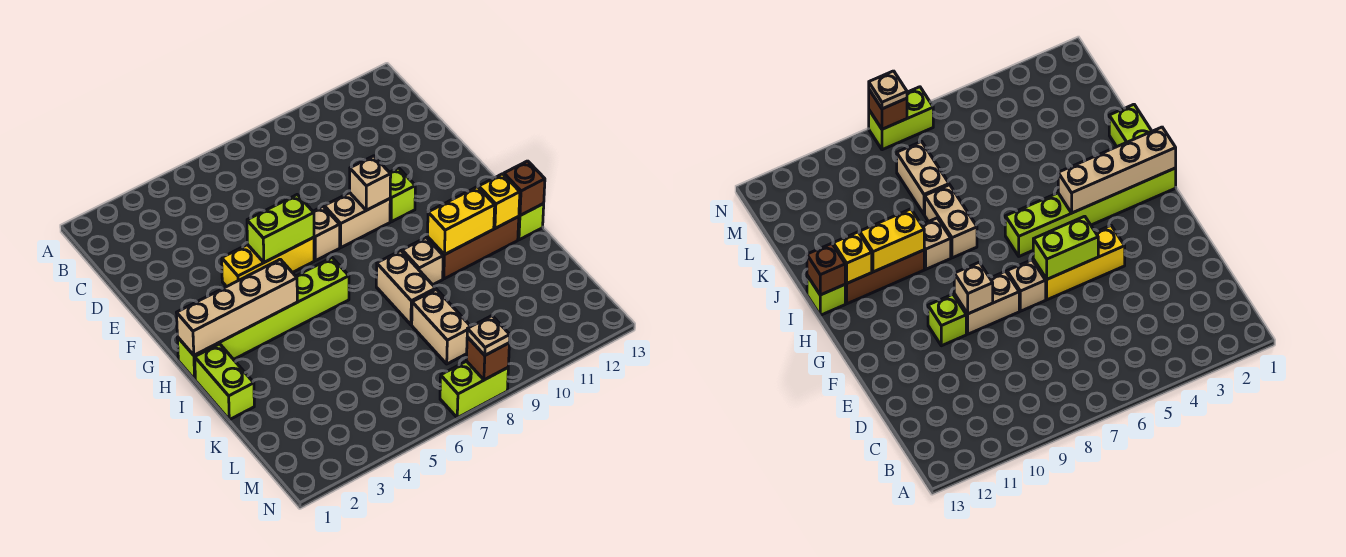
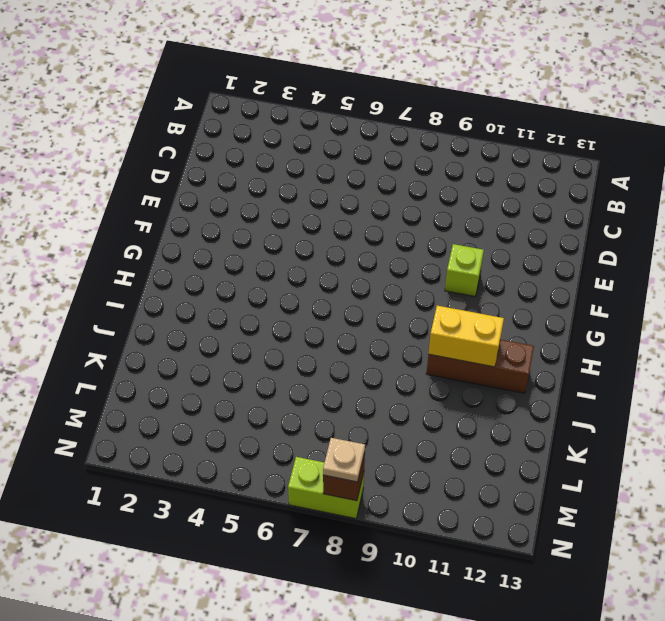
none -> yellow brick F4:F6 level 1
none -> tan brick F7 level 1
none -> tan brick F8:F9 level 1

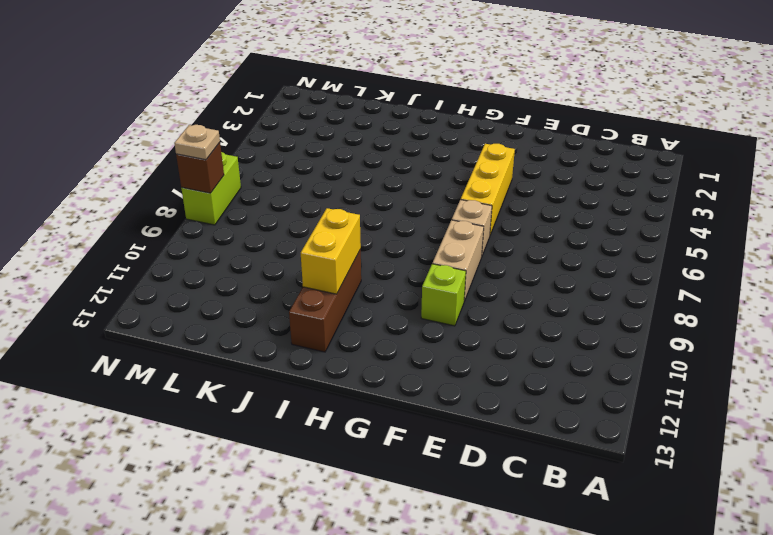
none -> lime brick H1:H6 level 1
none -> lime brick I1:J1 level 1
none -> tan brick I8:J8 level 1

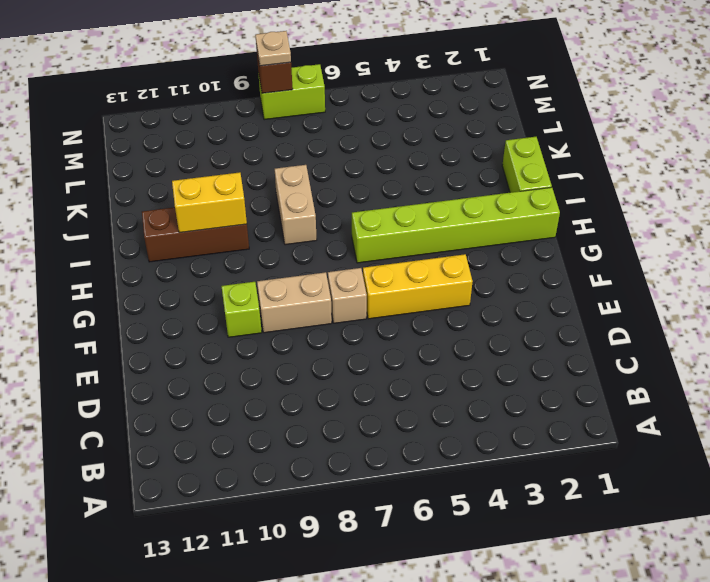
none -> tan brick I9 level 1
none -> lime brick I13 level 1
none -> tan brick K8:L8 level 1

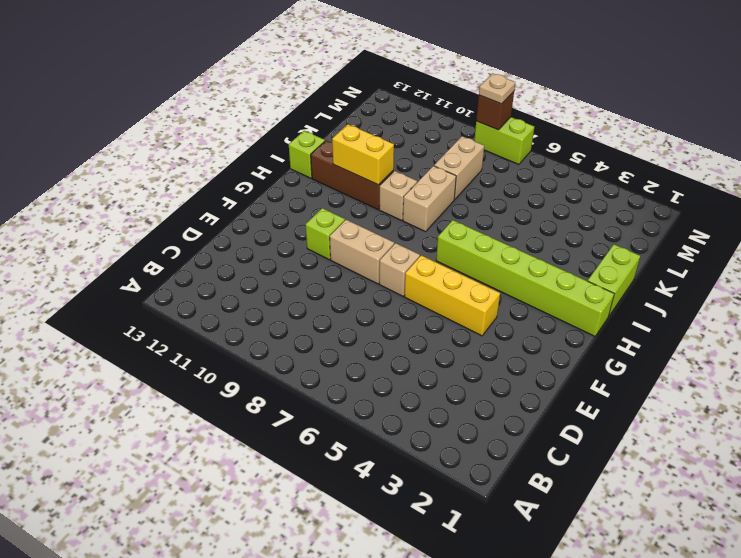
none -> lime brick F5:F6 level 2
none -> tan brick F9 level 2
none -> tan brick H1:H4 level 2

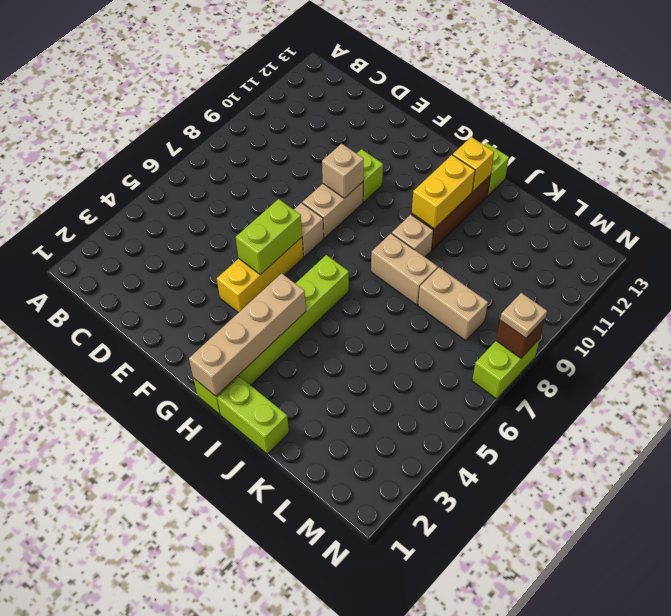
none -> brown brick I13 level 2

